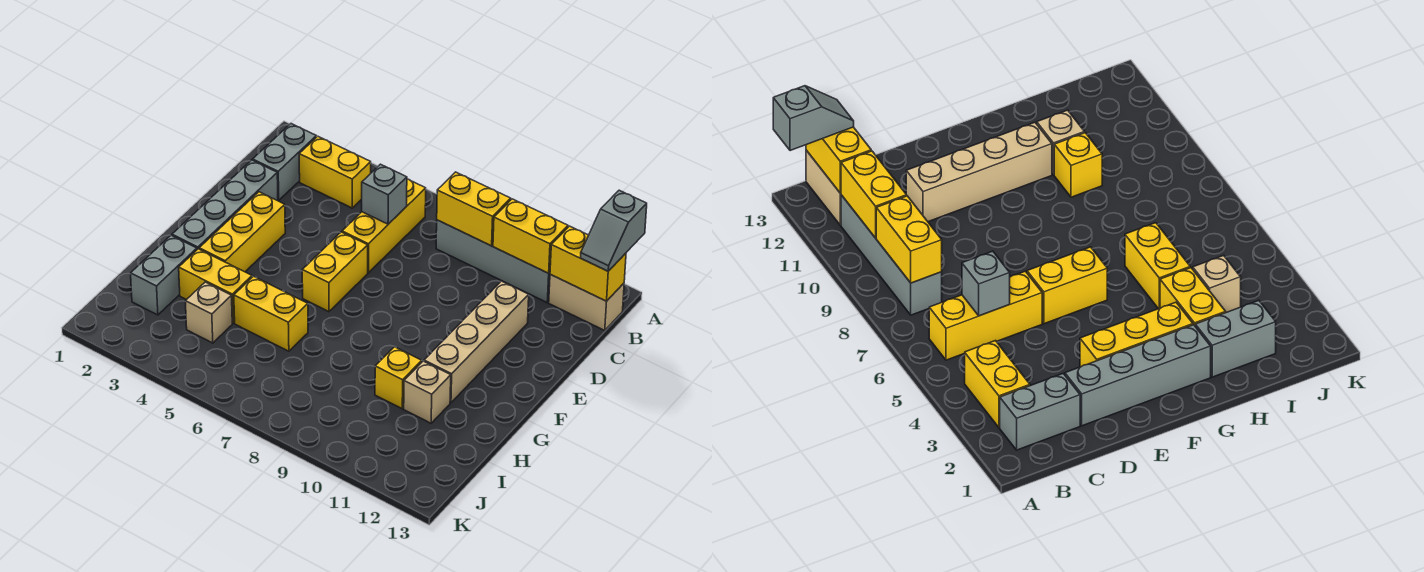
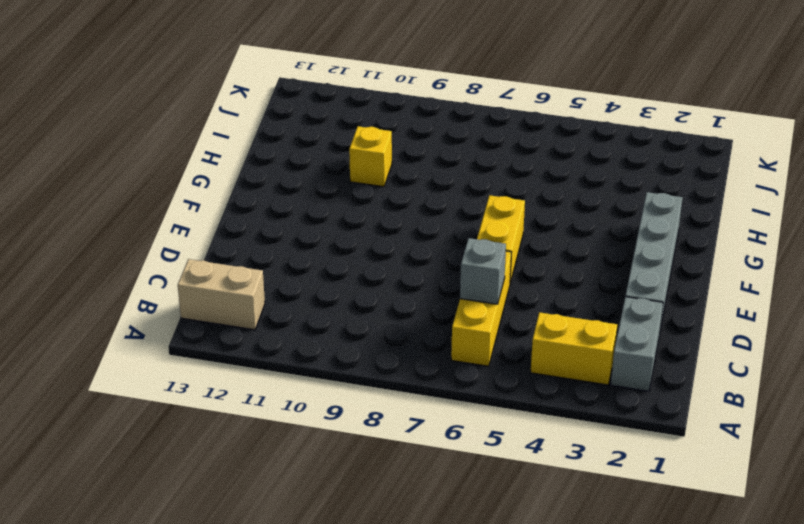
none -> grey brick B8:B11 level 1
none -> tan brick D11:G11 level 1
none -> yellow brick E3:G3 level 1

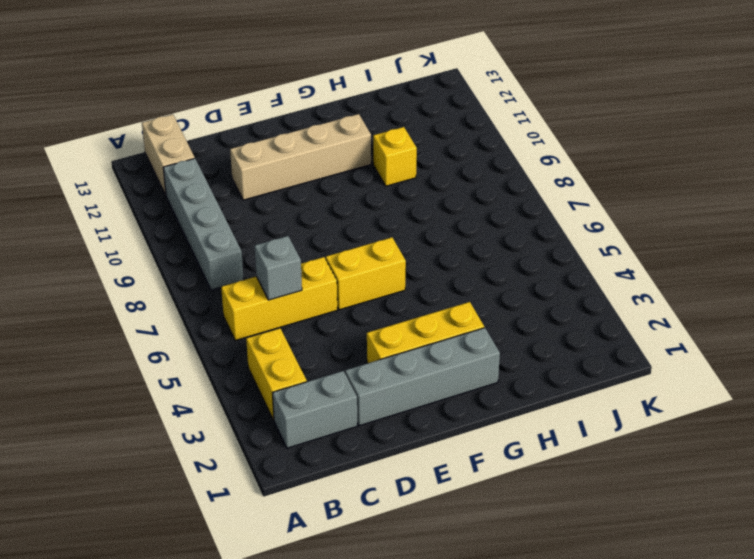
none -> grey brick H2:I2 level 1
none -> yellow brick H3:H4 level 1
none -> yellow brick H5:H6 level 1

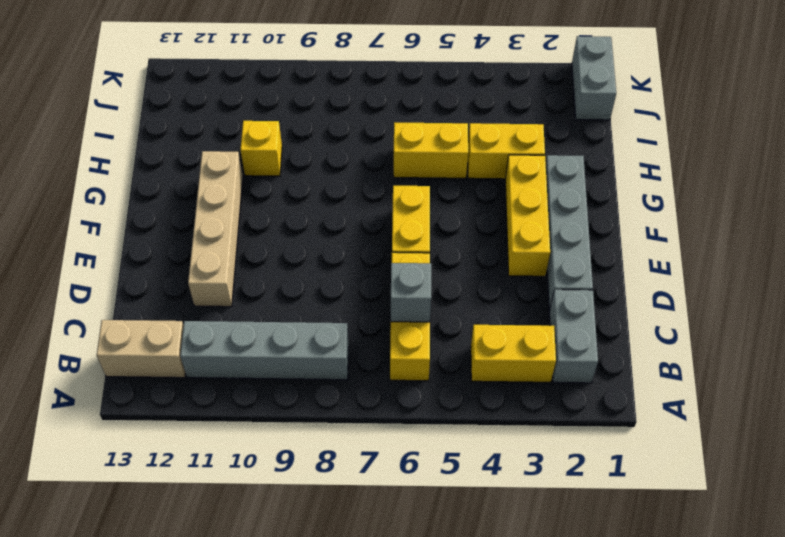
grey brick J1:K1 level 1 -> grey brick H2:I2 level 1
none -> tan brick H11 level 1
none -> tan brick I4 level 1
none -> yellow brick B8:B9 level 2

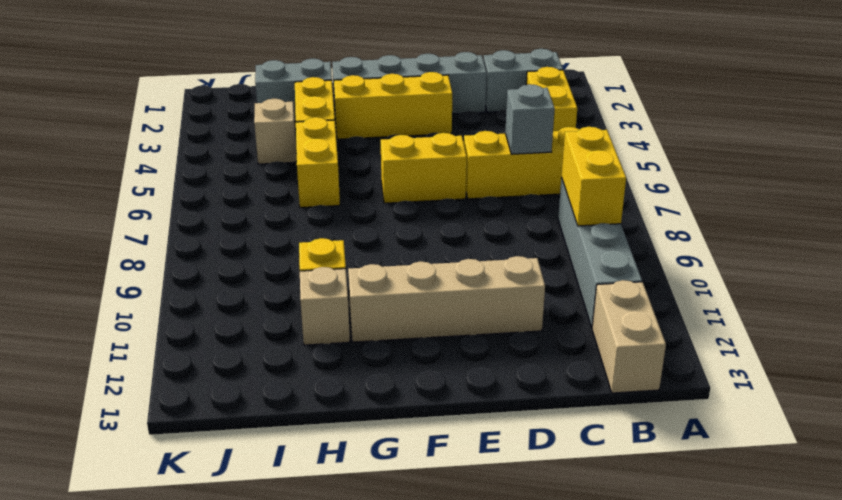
none -> yellow brick B10:B11 level 2
none -> yellow brick B12:B13 level 2
none -> grey slope A13:B13 level 3 top A

